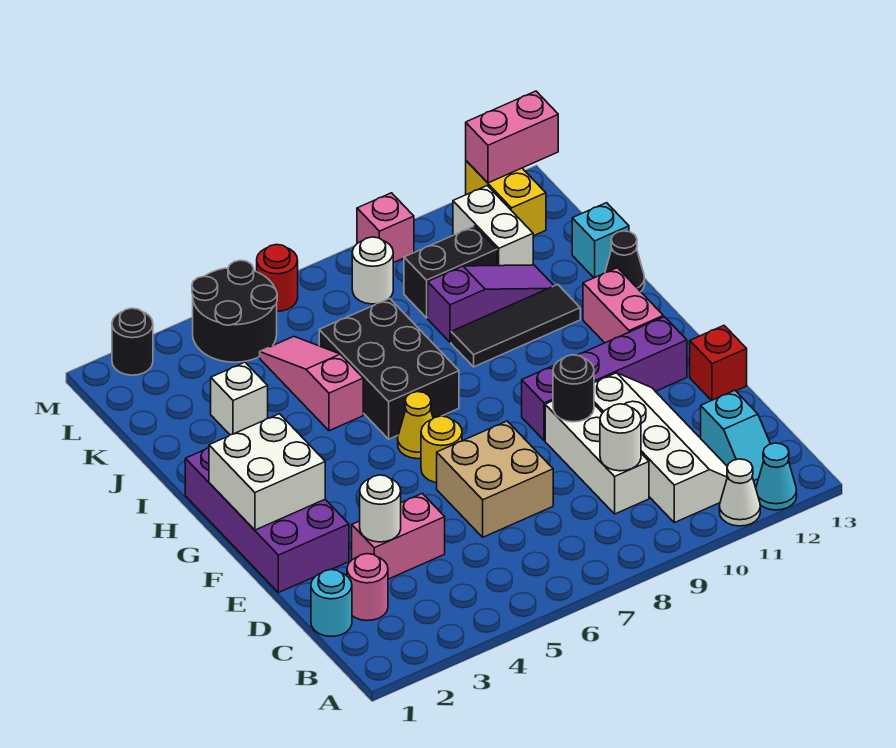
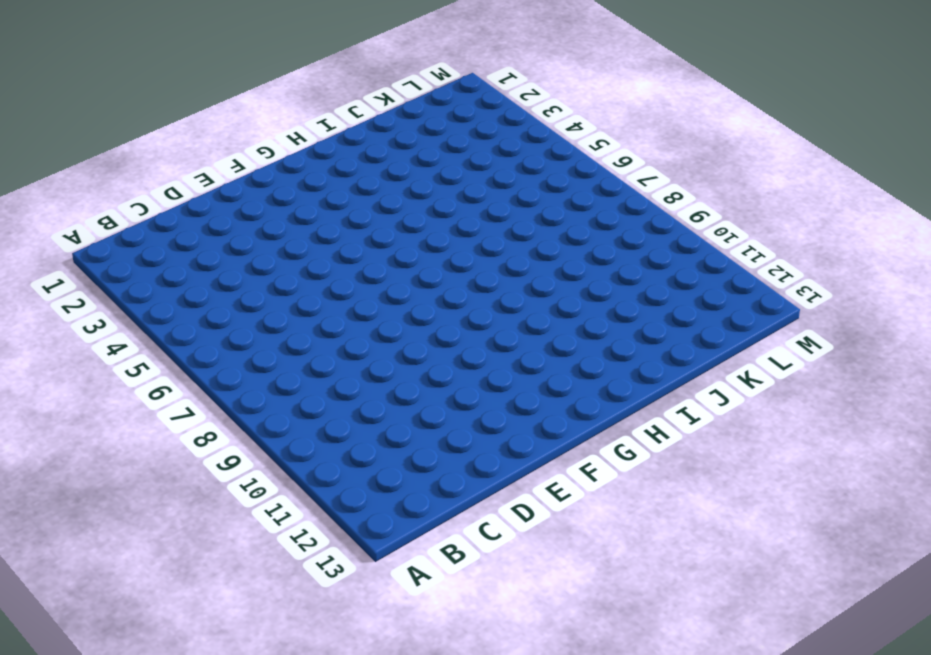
none -> white cone A11 level 1
none -> cyan cone A12 level 1
none -> white slope B10:E11 level 1 top 10
none -> cyan slope B12:C12 level 1 top C

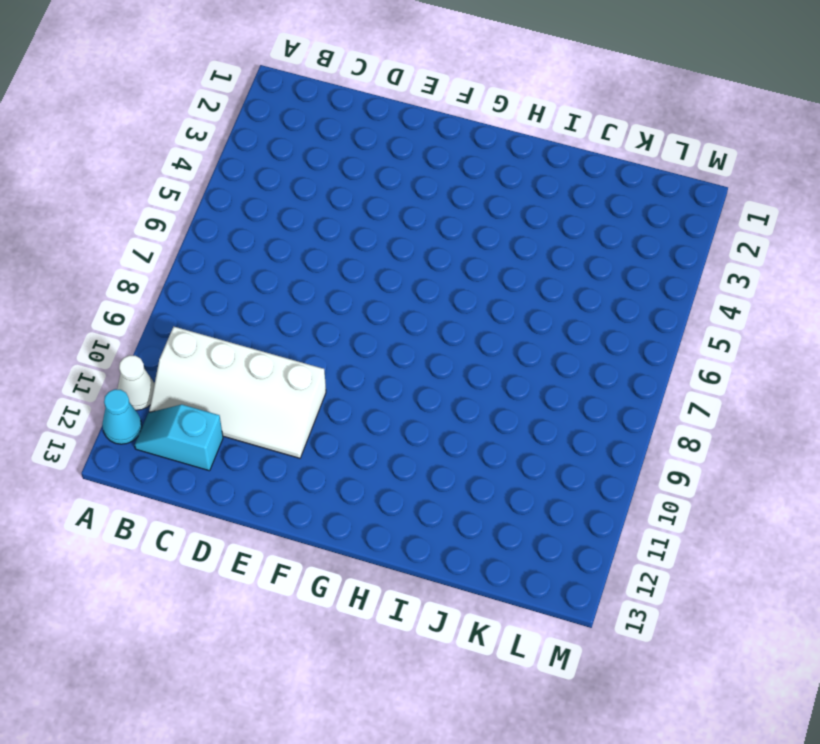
none -> cyan round brick C1 level 1
none -> pink round brick C2 level 1
none -> white brick C9:E9 level 1
none -> pink brick D3:D4 level 1

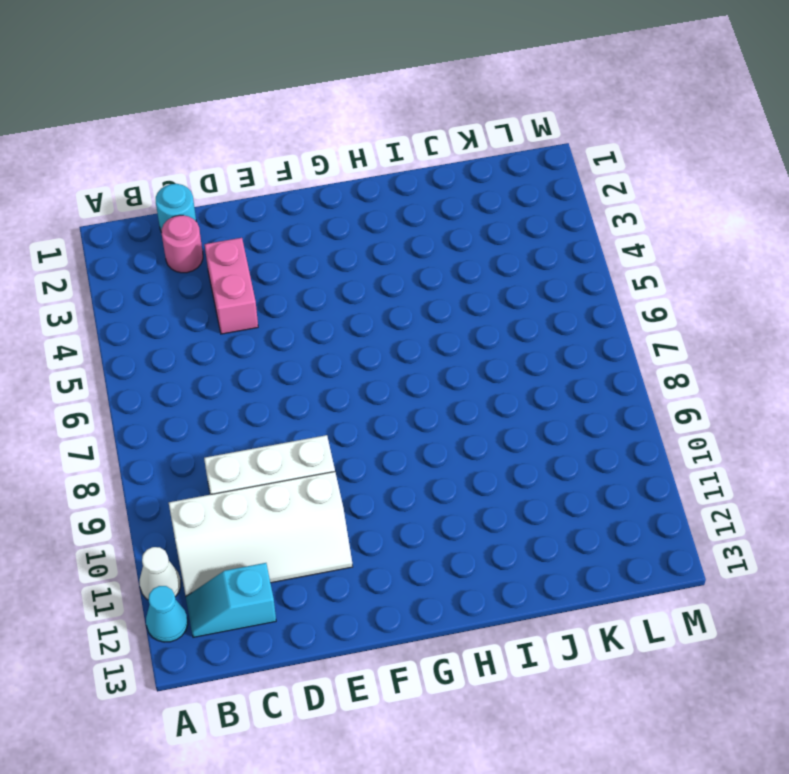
none -> tan brick D6:E7 level 1
none -> purple brick E1:H2 level 1
none -> red brick E13 level 1
none -> yellow round brick F6 level 1

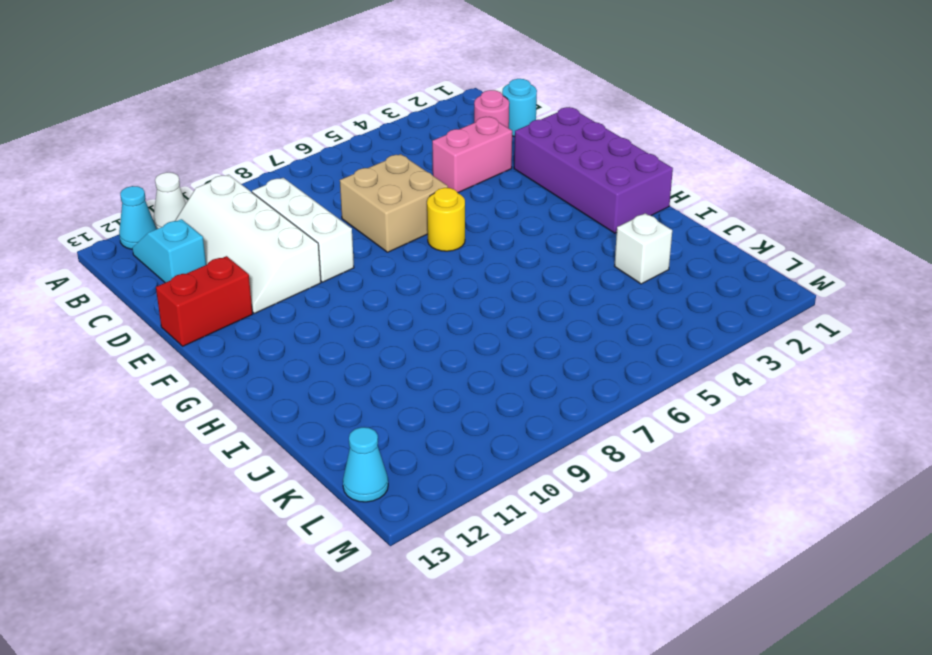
red brick E12:E13 level 1 -> red brick E13 level 1
cyan cone L13 level 1 -> none
none -> purple brick F9:F12 level 1
none -> yellow cone G6 level 1
none -> pink brick G12:H12 level 1
none -> black brick H6:J7 level 1

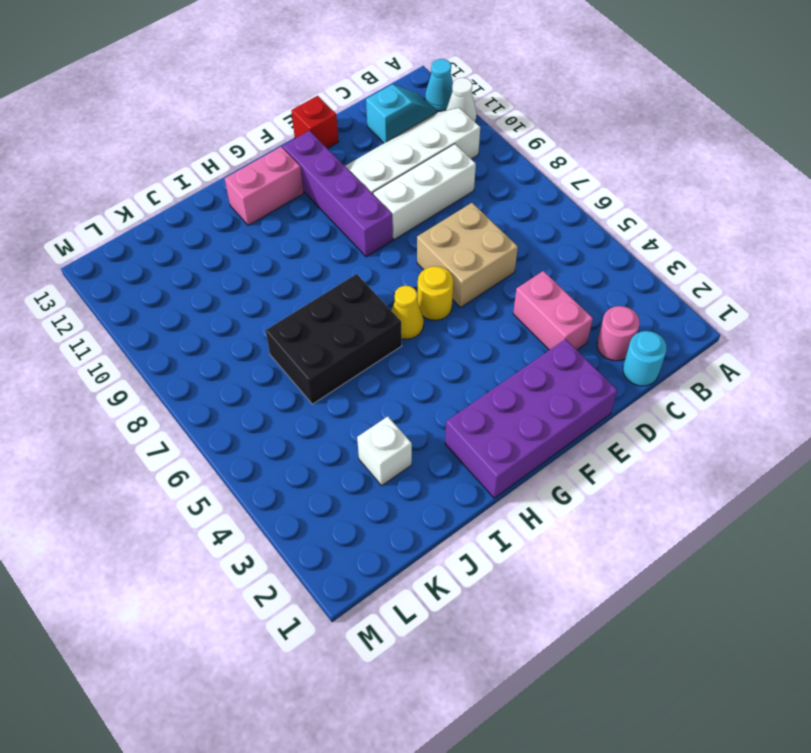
none -> pink slope I5:K5 level 1 top I
none -> black tile I9:I11 level 1
none -> black cone I13 level 1
none -> purple slope J9:J11 level 1 top 9

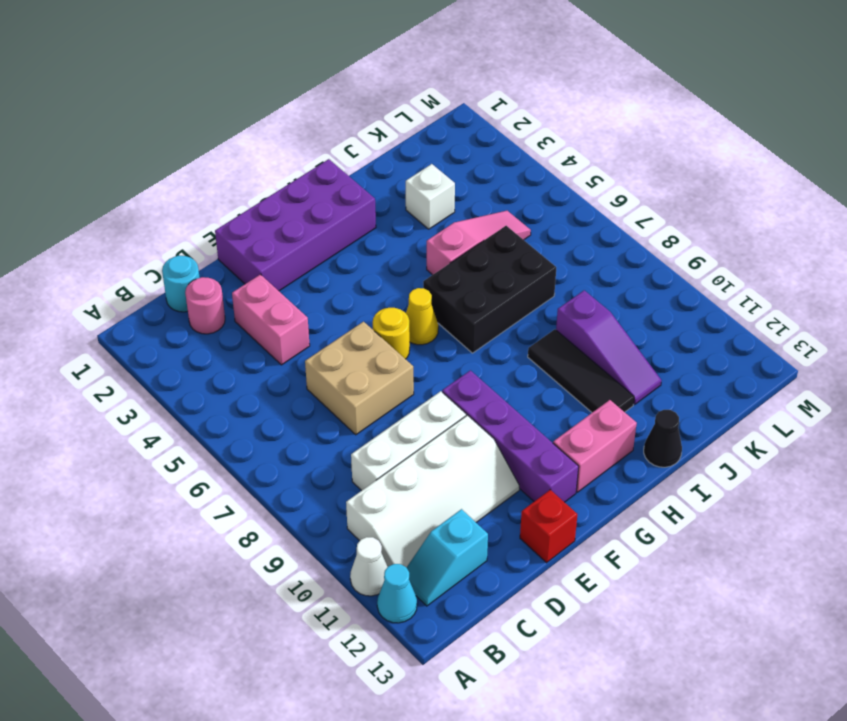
none -> cyan brick J13 level 1
none -> black brick K9:K10 level 1
none -> white brick K11:L11 level 1
none -> black round brick L4:M5 level 1

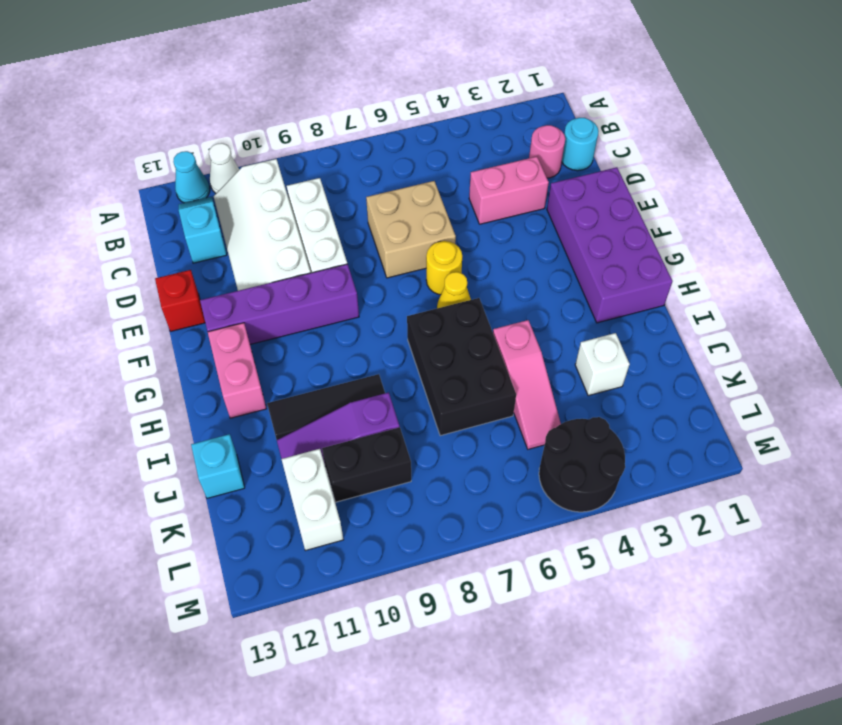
none -> black cone I13 level 1
none -> white round brick L8 level 1
none -> yellow brick L12:M12 level 1
none -> black round brick M2 level 1

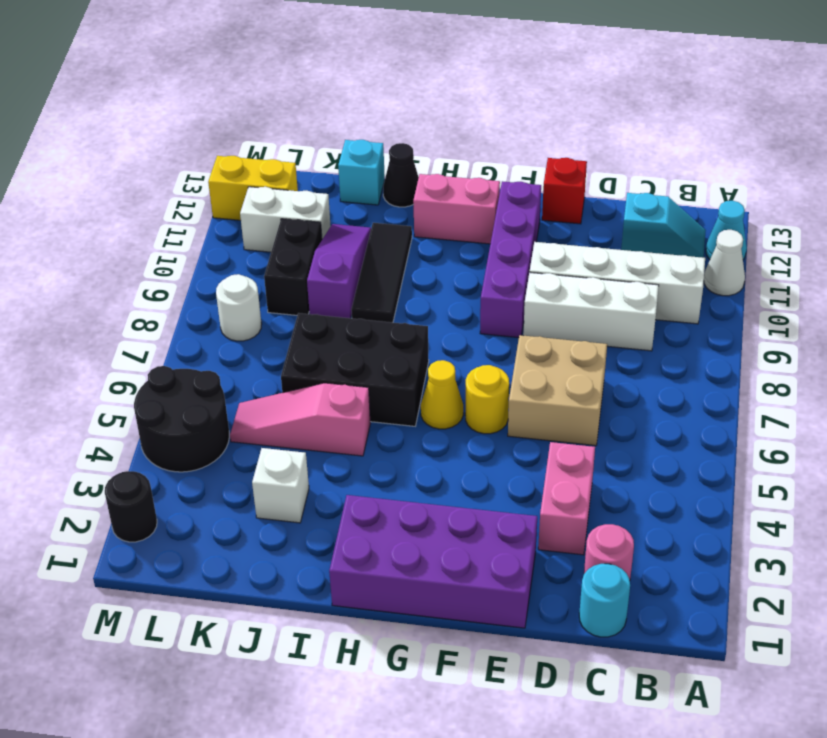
none -> red round brick M6 level 1
none -> pink brick M9 level 1
none -> white round brick C9 level 2
none -> white round brick D3 level 2

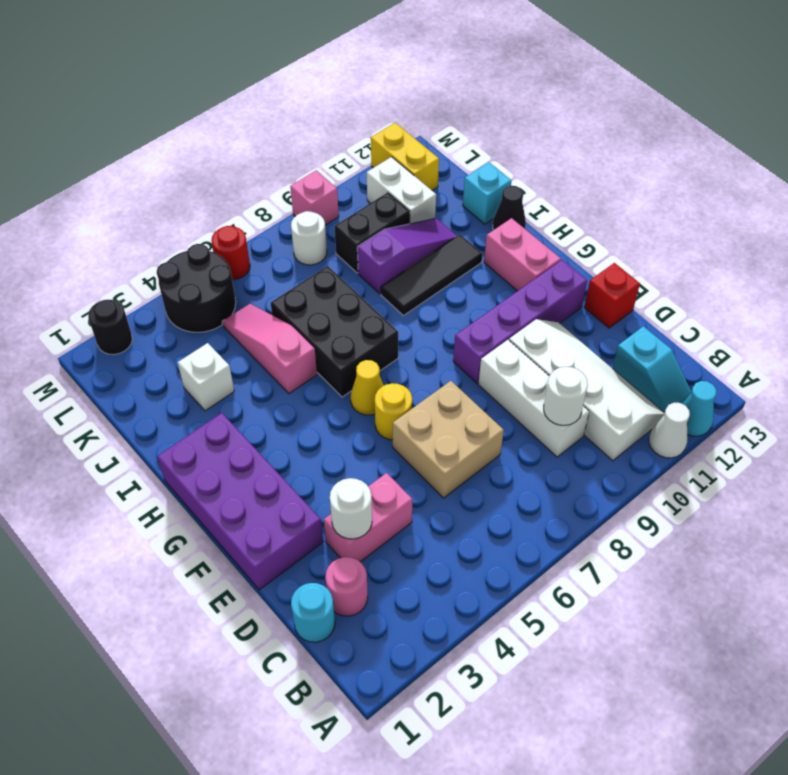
none -> black round brick E9 level 2
none -> white brick F1:G2 level 2
none -> pink brick M12:M13 level 2

